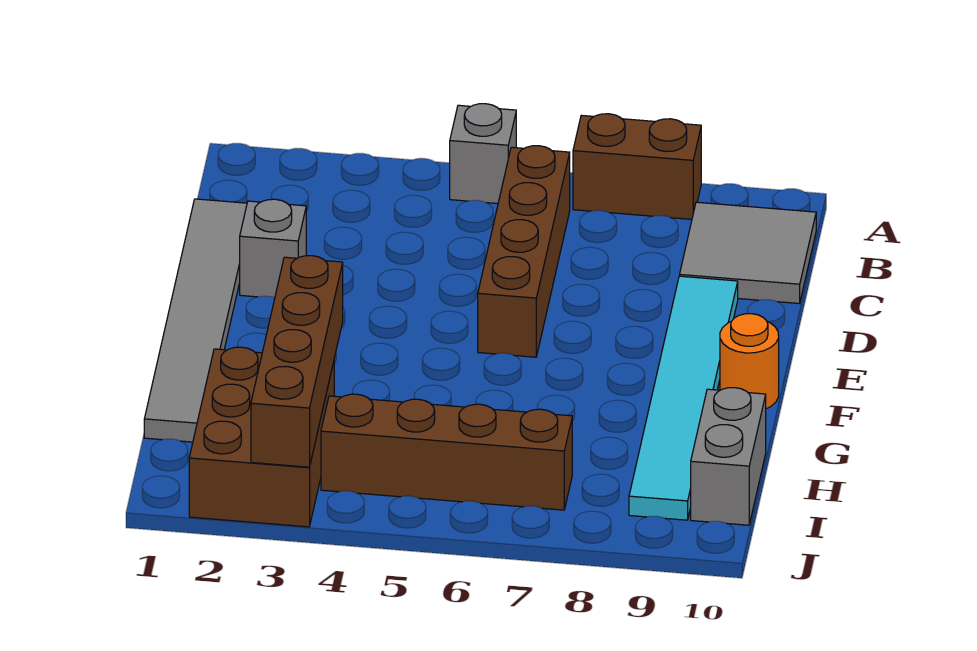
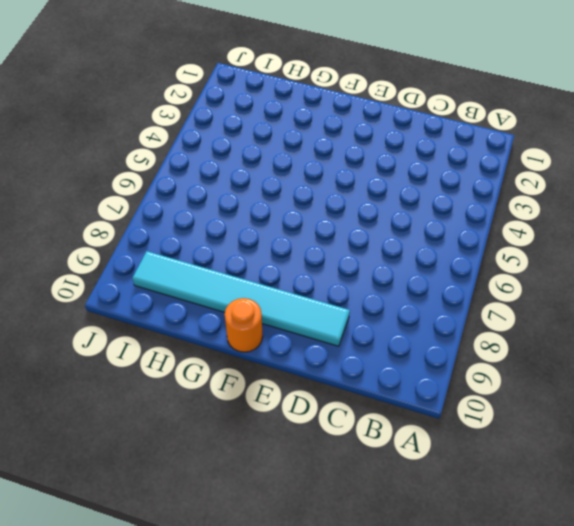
none -> grey brick A5 level 1
none -> brown brick A7:A8 level 1
none -> brown brick B6:E6 level 1

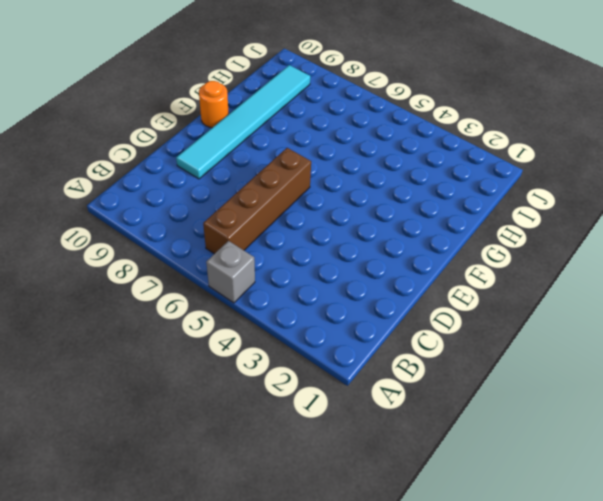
none -> brown brick A7:A8 level 1
none -> grey tile B9:C10 level 1
none -> grey tile C1:H1 level 1

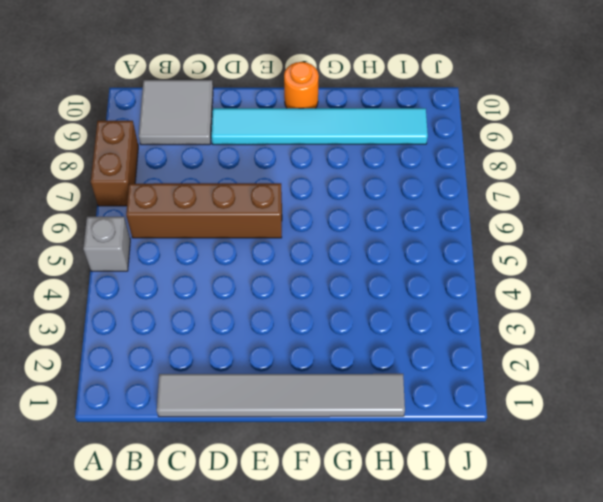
none -> grey brick D2 level 1
none -> brown brick H2:J3 level 1
none -> grey brick H10:I10 level 1

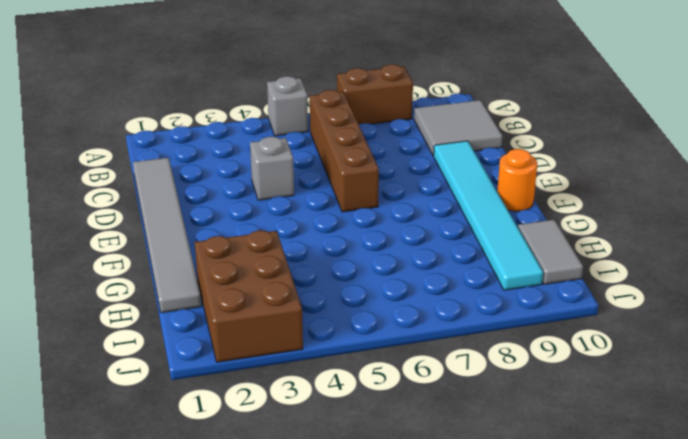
grey brick D4 level 1 -> grey brick D2 level 1
grey tile H10:I10 level 1 -> grey brick H10:I10 level 1
none -> brown brick I4:I7 level 1
none -> brown brick G3:J3 level 2

